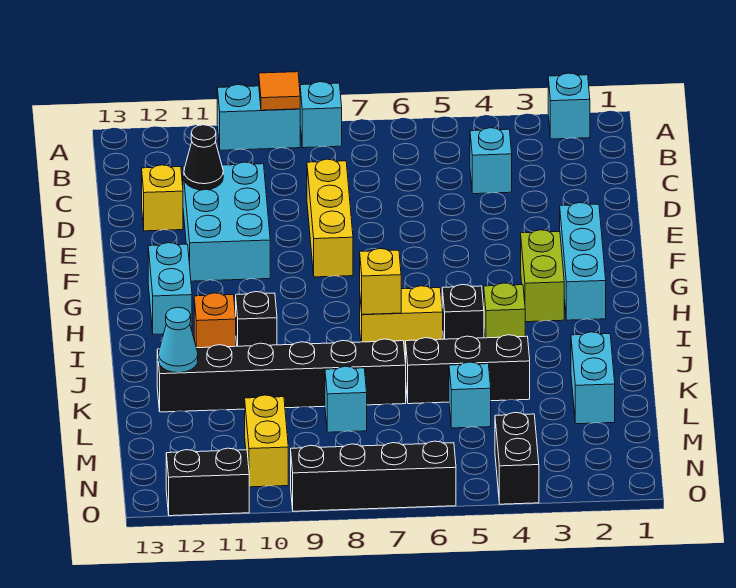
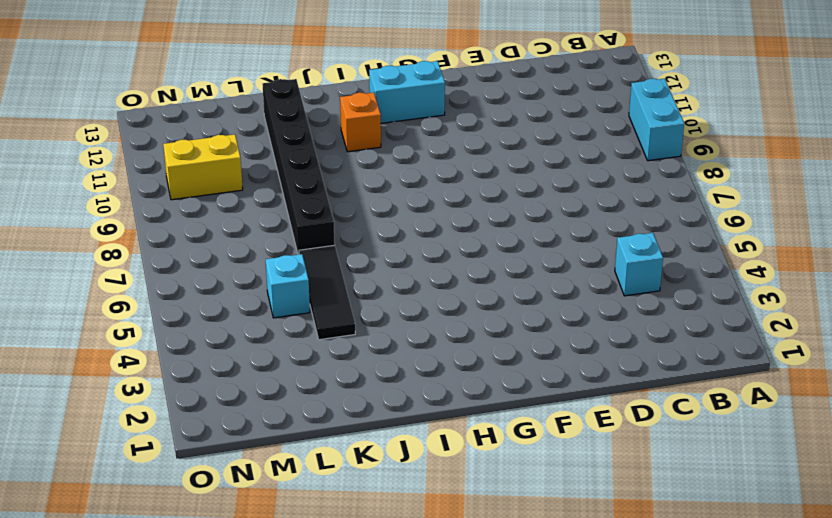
black tile K4:K6 level 1 -> black brick K4:K6 level 1
none -> cyan brick A2 level 1
none -> cyan brick A8 level 1
none -> yellow brick D8:F8 level 1

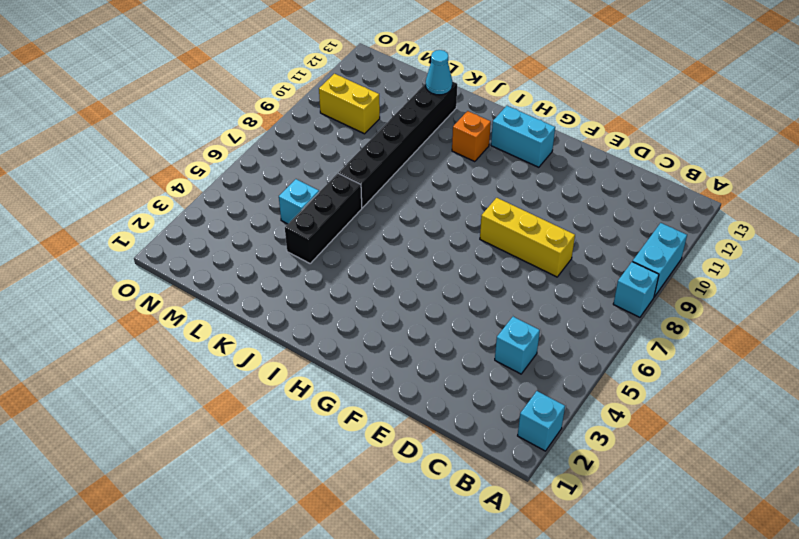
none -> cyan brick D10:F11 level 1
none -> yellow brick D12 level 1
none -> cyan brick F2:H2 level 1

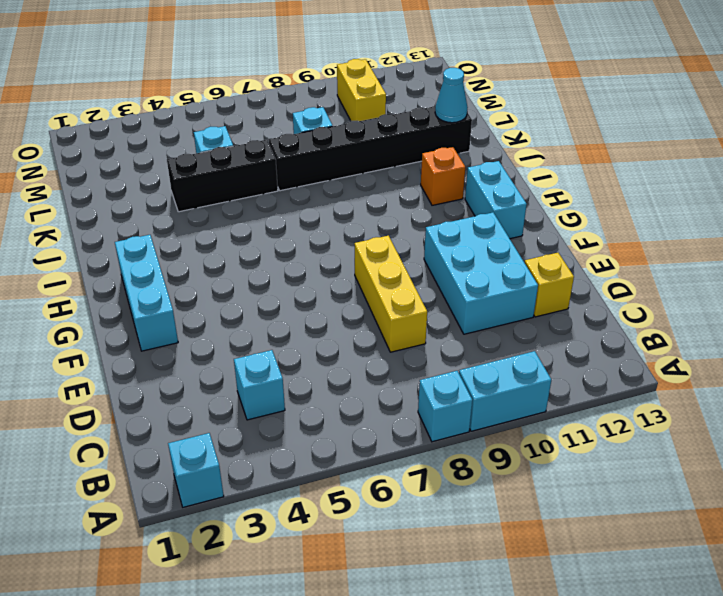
none -> lime brick G3:H3 level 1
none -> lime brick I4 level 1
none -> black brick I5 level 1

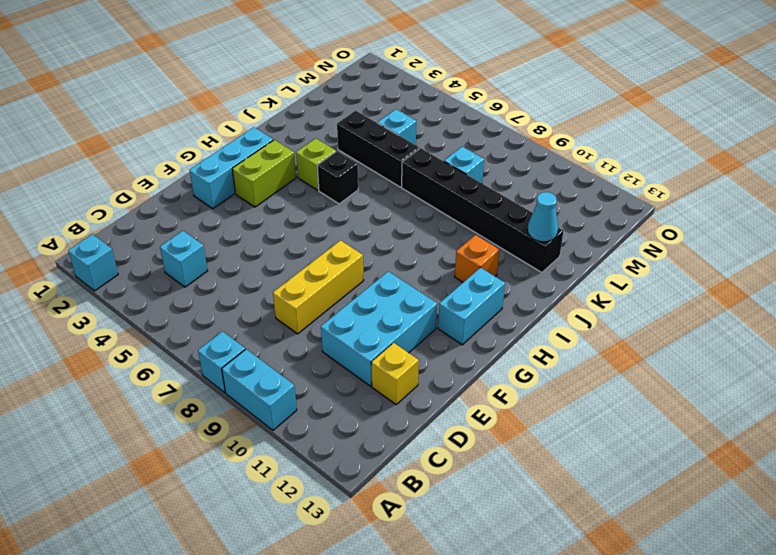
none -> yellow brick I6:I7 level 1
none -> black brick I10 level 1
none -> cyan brick K2:L2 level 1

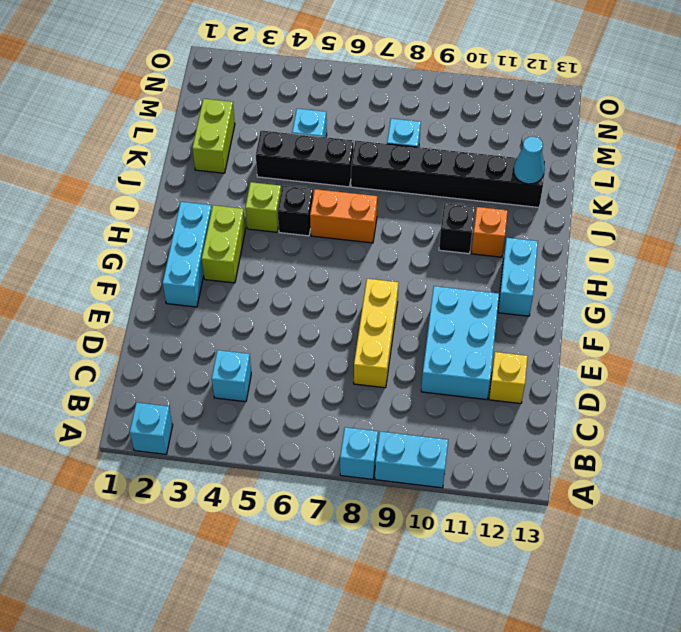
orange brick I6:I7 level 1 -> yellow brick I6:I7 level 1
lime brick K2:L2 level 1 -> cyan brick K2:L2 level 1
none -> yellow brick M10:N10 level 1
none -> black brick N4:O4 level 1
none -> black brick O6:O9 level 1

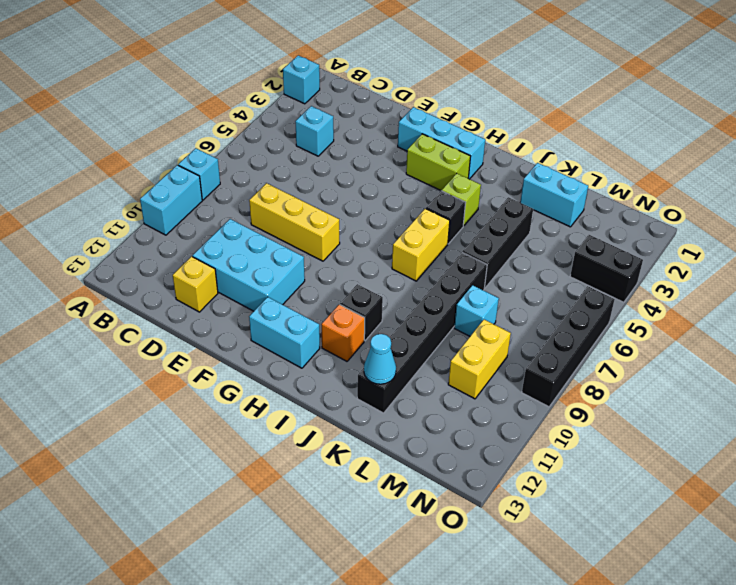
yellow brick M9:M10 level 1 -> yellow brick M10:N10 level 1
none -> cyan brick L5 level 1
none -> black brick O11:O12 level 1
none -> orange tile A9 level 2

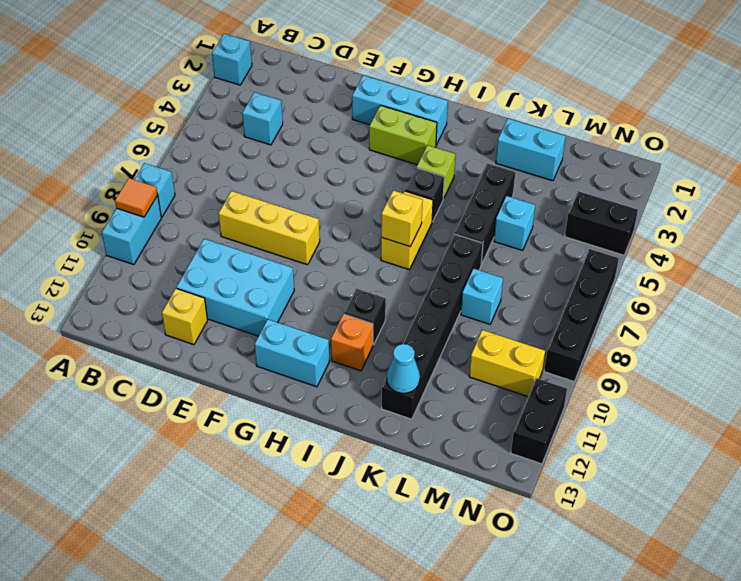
none -> black cone D11 level 2

